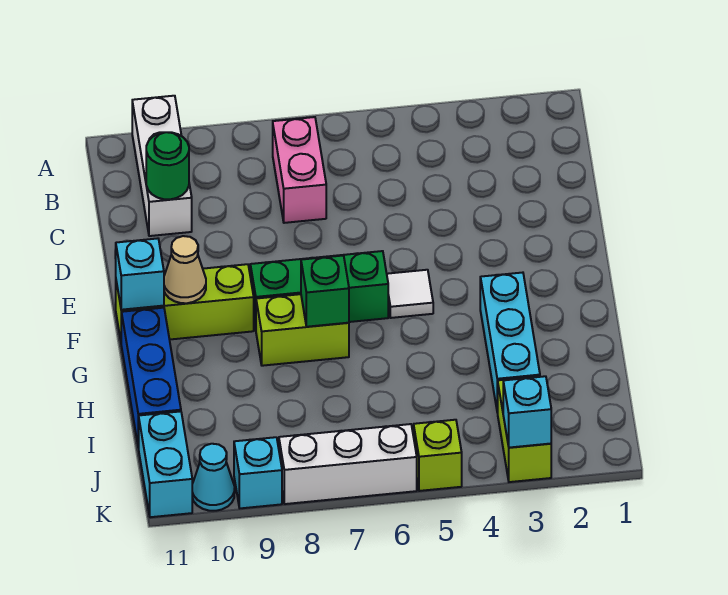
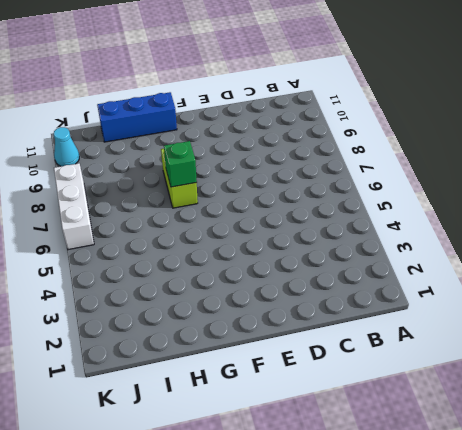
none -> white brick A10:C10 level 1
none -> pink brick B7:C7 level 1
none -> white tile F5 level 1

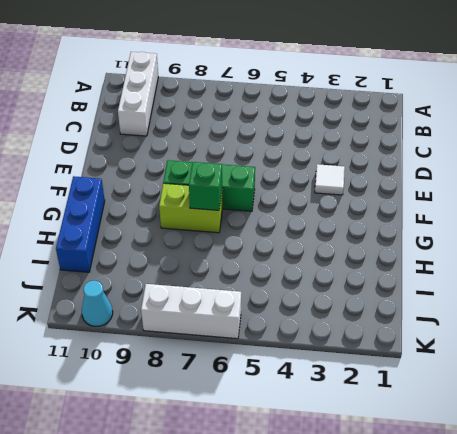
white tile E3 level 1 -> white tile F5 level 1
none -> pink brick B7:C7 level 1
none -> lime brick F9:F11 level 1
none -> cyan brick G3:I3 level 1

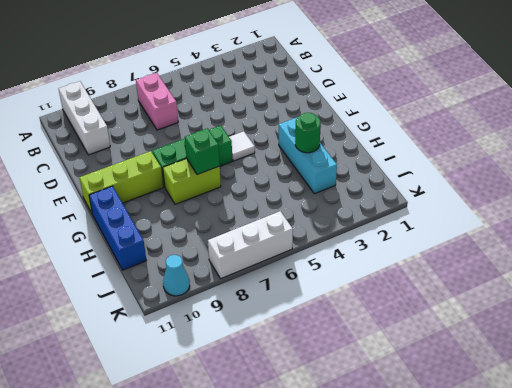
green round brick H3 level 2 -> green round brick C10 level 2
none -> lime brick J3:K3 level 1
none -> cyan brick J11:K11 level 1
none -> lime brick K5 level 1

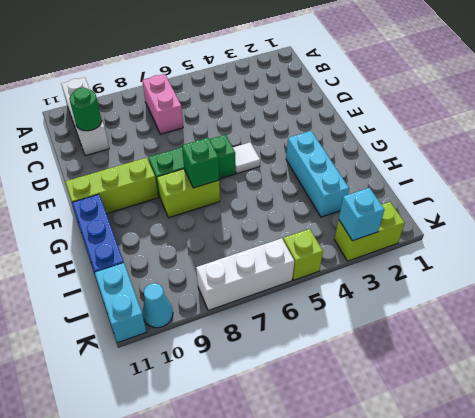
lime brick K2:K3 level 1 -> lime brick J3:K3 level 1
none -> cyan brick K9 level 1
none -> tan cone F10 level 2
none -> cyan brick F11 level 2

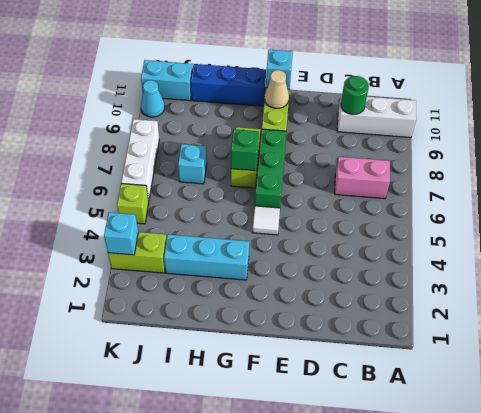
cyan brick I7 level 1 -> cyan brick K9 level 1

